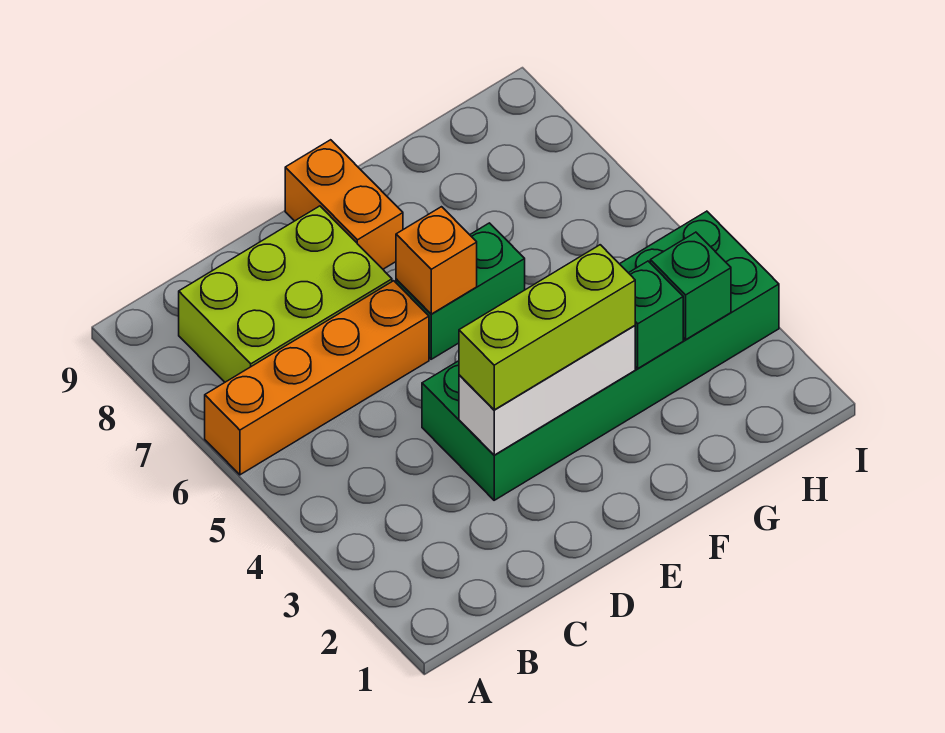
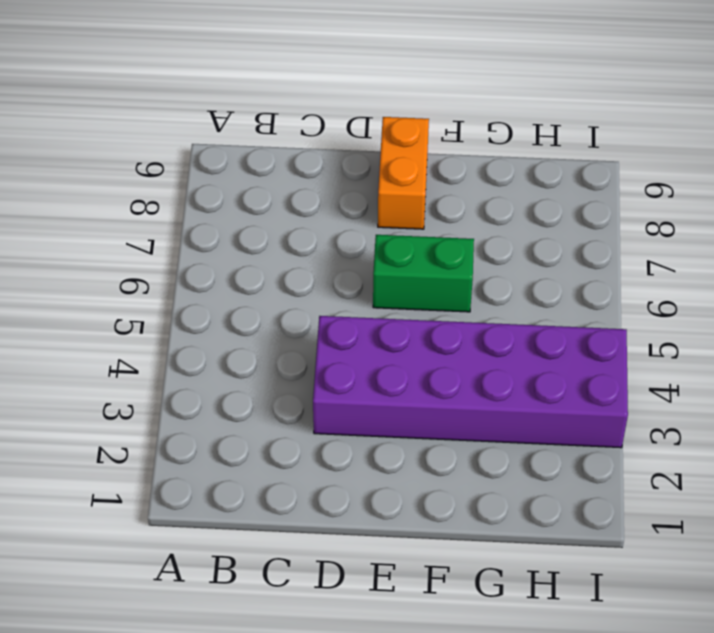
purple brick D3:I4 level 1 -> green brick D3:I4 level 1
none -> orange brick A6:D6 level 1
none -> lime brick B7:D8 level 1

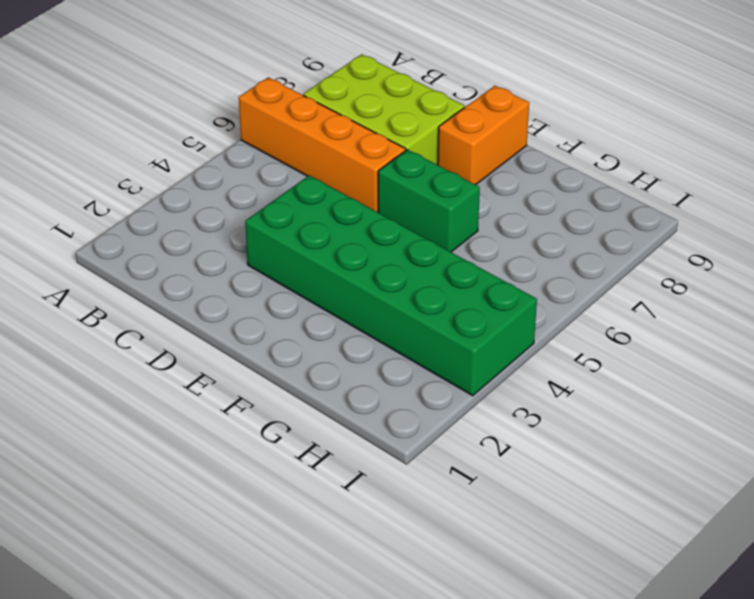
none -> white brick D3:F3 level 2
none -> orange brick E6 level 2

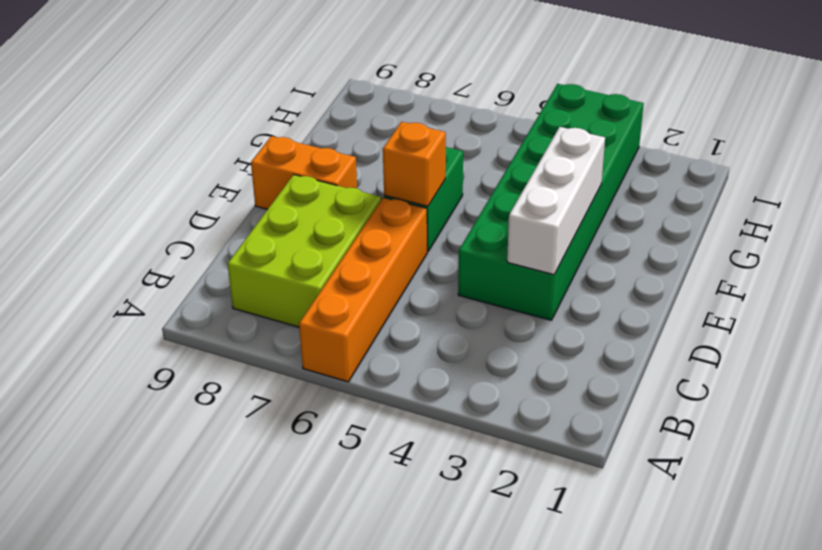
none -> green brick G3 level 2
none -> green brick H3 level 2

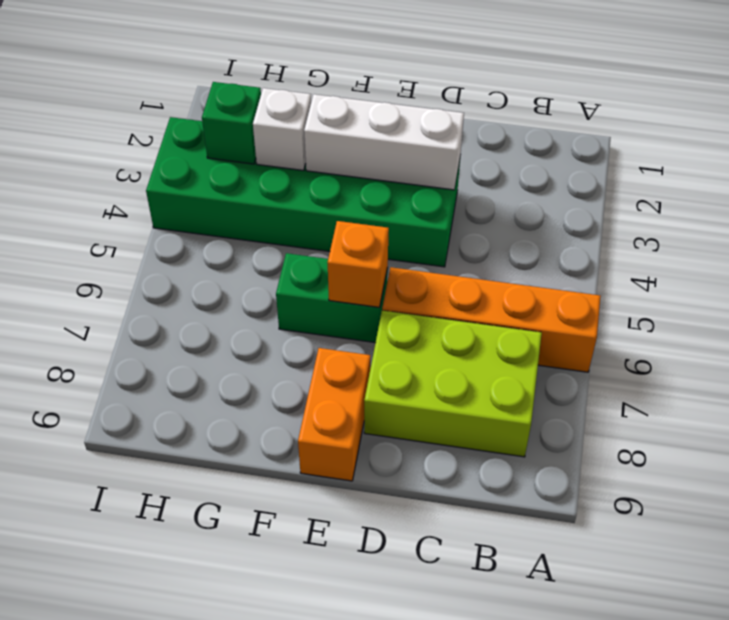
white brick G3 level 2 -> green brick G3 level 2
none -> lime brick D3:F3 level 3

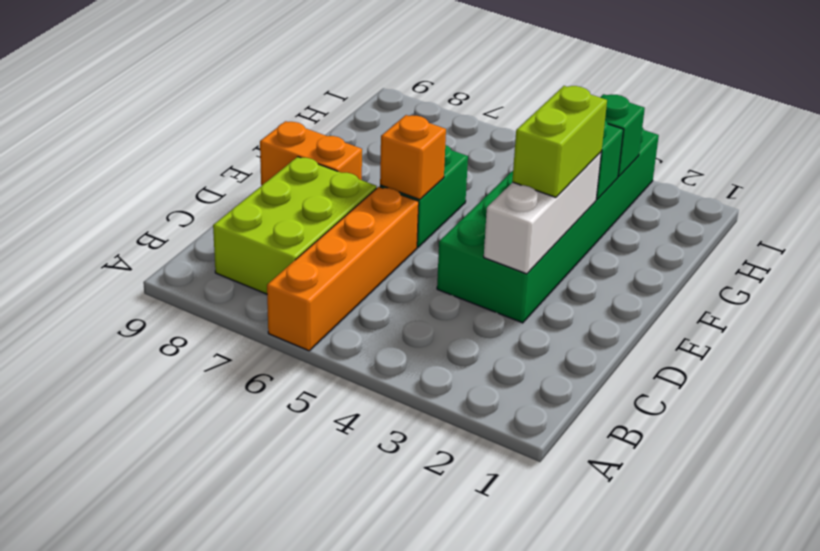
lime brick E3:F3 level 3 -> lime brick D3:F3 level 3

